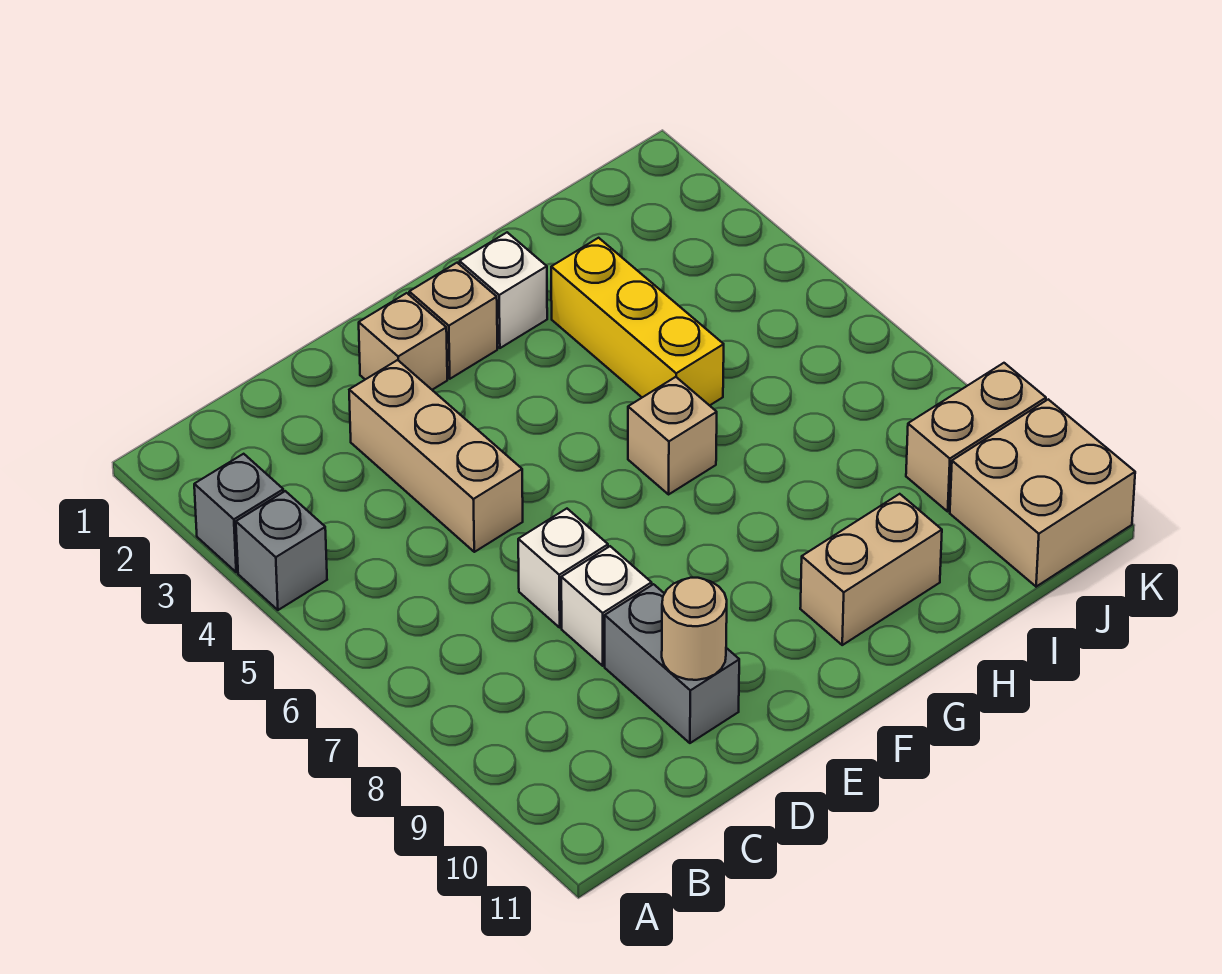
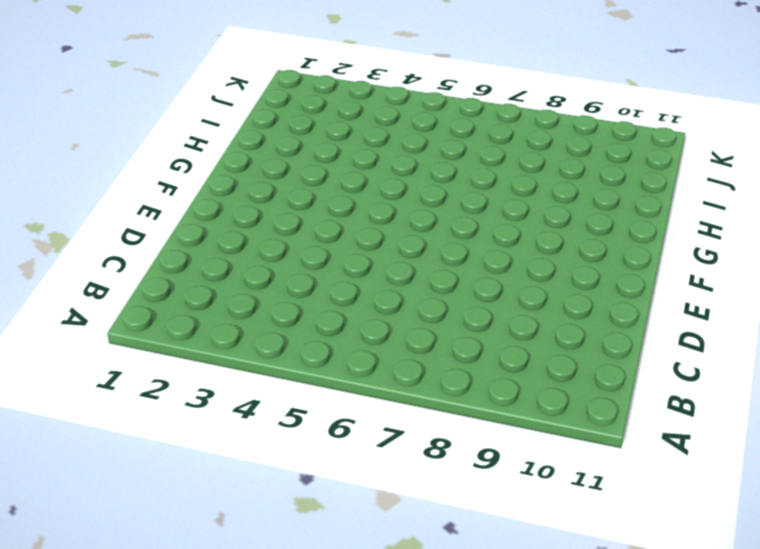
none -> grey brick A3 level 1
none -> grey brick A4 level 1
none -> tan brick D3:D5 level 1

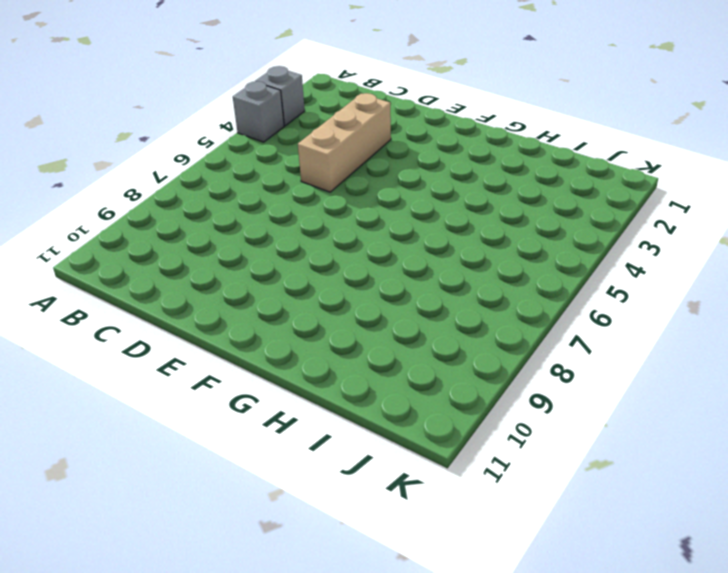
none -> white brick D7 level 1
none -> white brick D8 level 1
none -> grey brick D9:D10 level 1

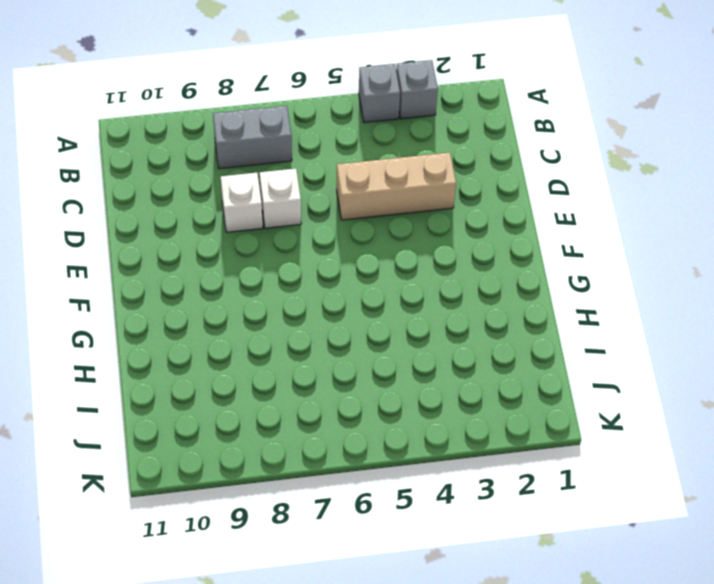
grey brick B7:B8 level 1 -> grey brick D9:D10 level 1
none -> tan brick E2 level 1
none -> tan brick F2 level 1
none -> white brick G2 level 1

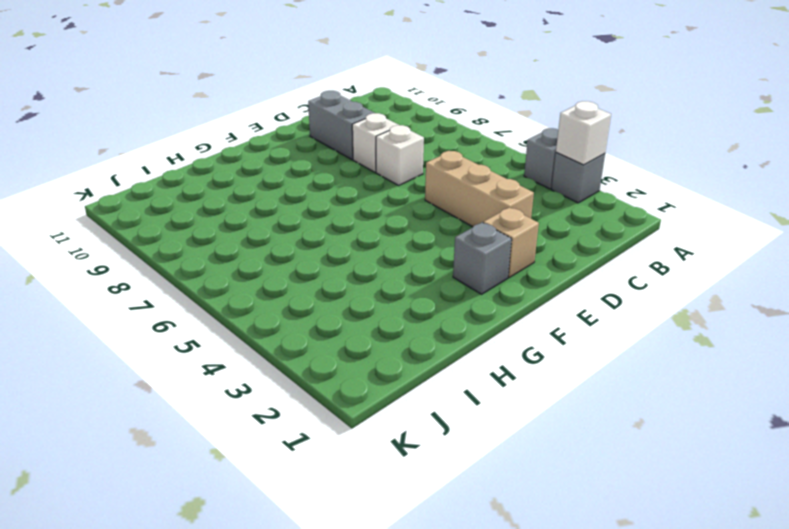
white brick A3 level 2 -> white brick G2 level 1
grey brick F2 level 1 -> tan brick F2 level 1
none -> tan brick G6 level 1
none -> tan brick G10:H10 level 1
none -> yellow brick H3:H5 level 1

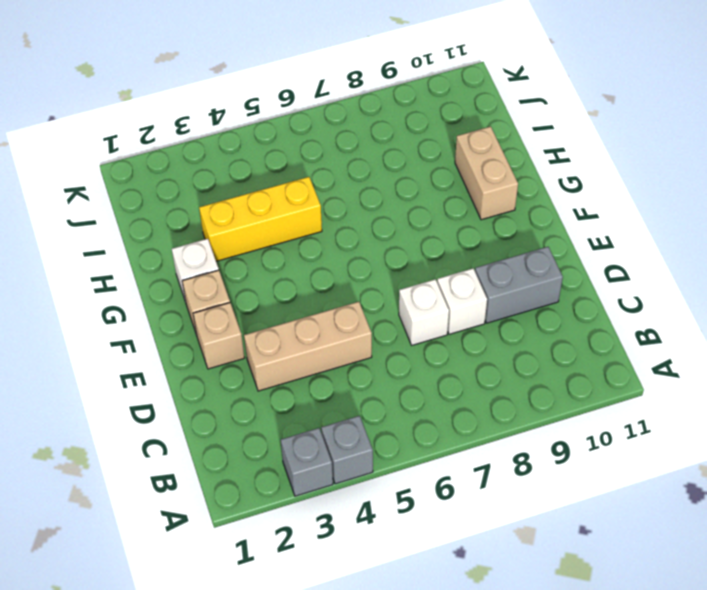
none -> tan brick G6 level 1
none -> tan brick J9:K9 level 1
none -> tan brick J10:K11 level 1

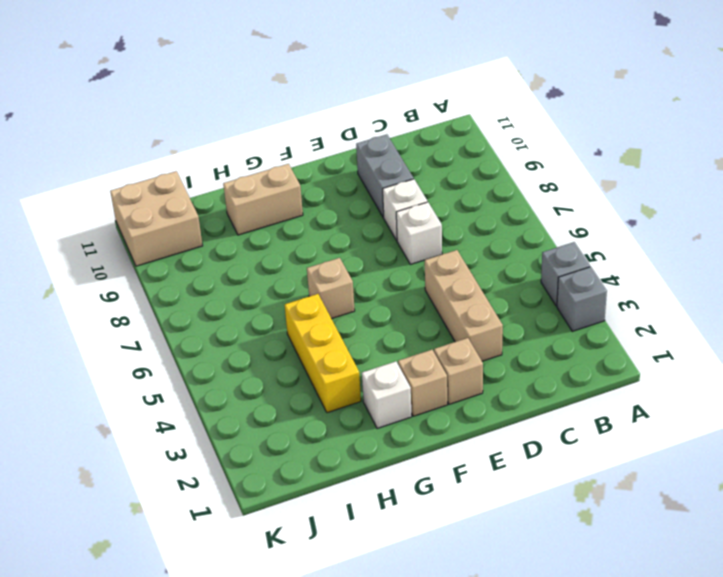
none -> tan brick J9:K9 level 1
none -> tan round brick D10 level 2

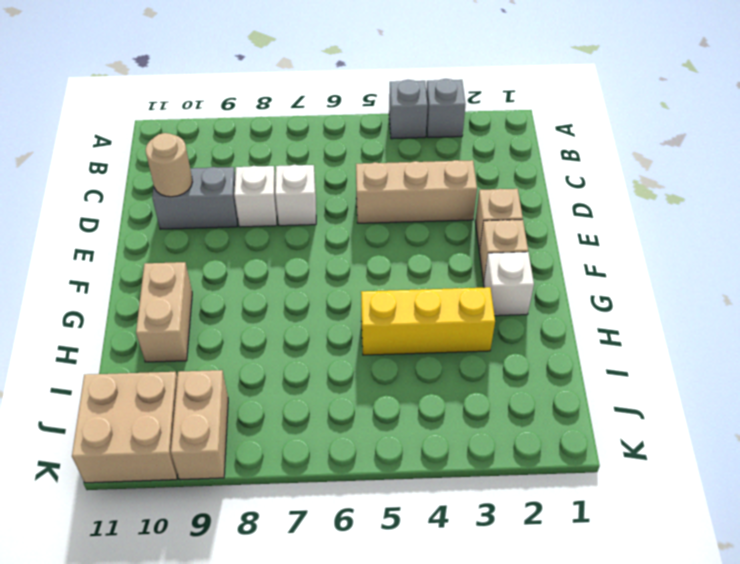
none -> tan brick G6 level 1

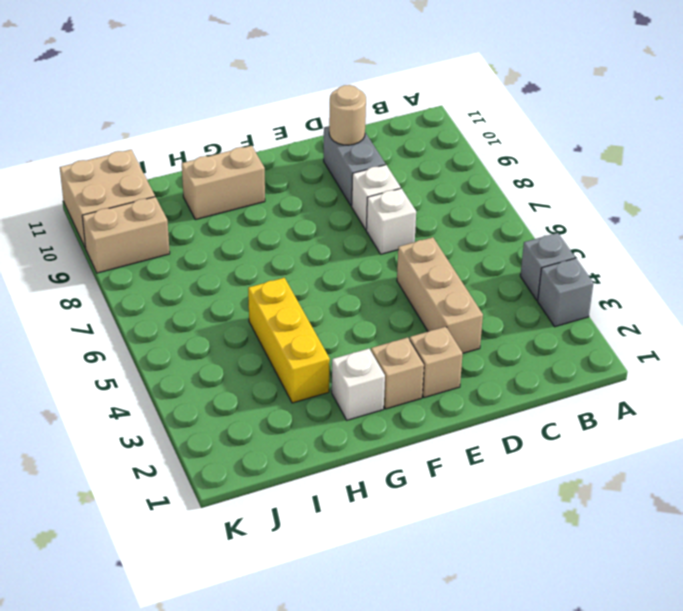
none -> tan brick G6 level 1

